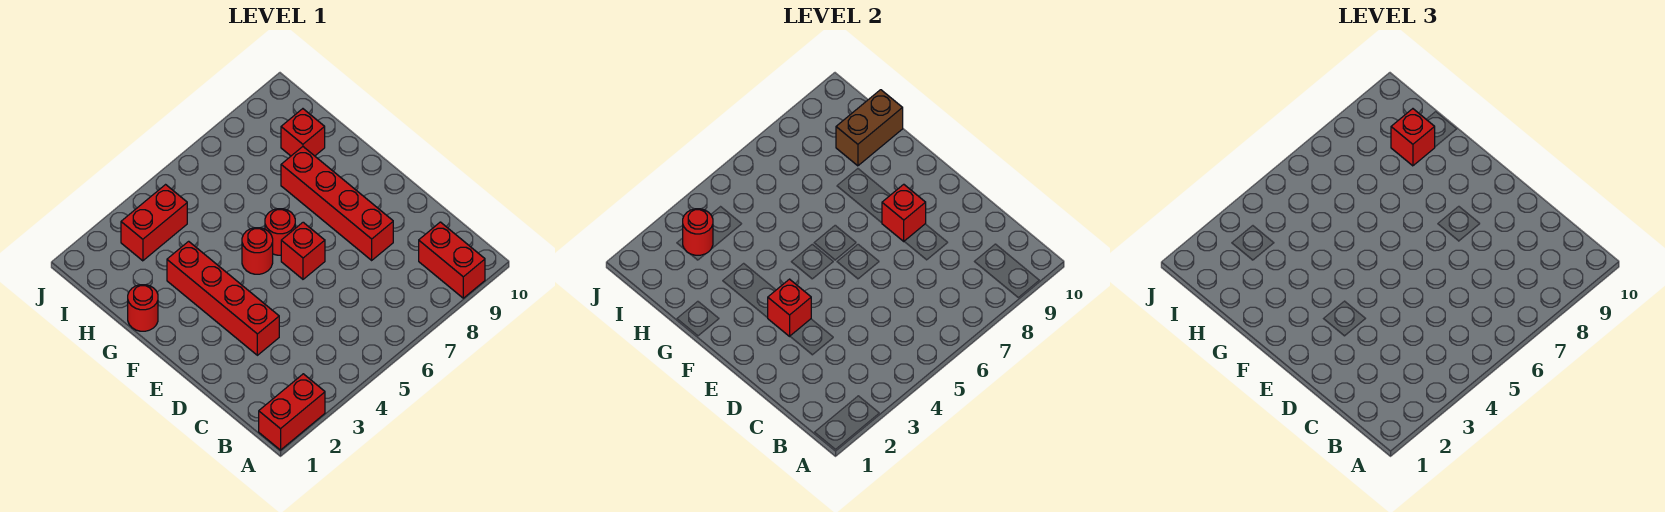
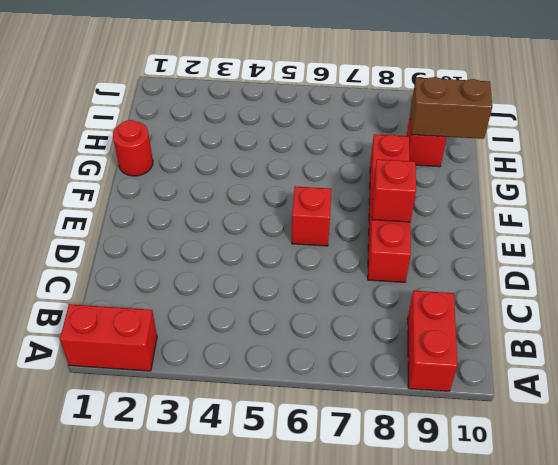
none -> red brick D3:G3 level 1
none -> red round brick F5 level 1
none -> red round brick F6 level 1

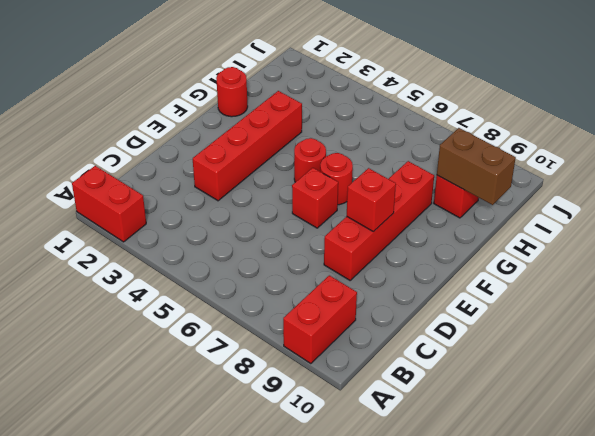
none -> red brick I3:I4 level 1
none -> red brick E3 level 2
none -> red round brick I3 level 2

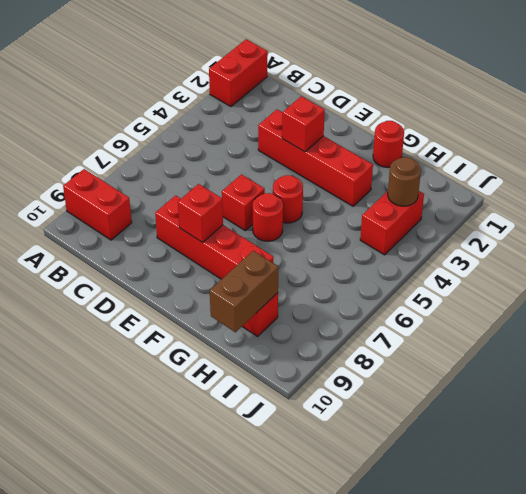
brown round brick I3 level 2 -> red round brick I3 level 2
none -> red brick H9 level 3

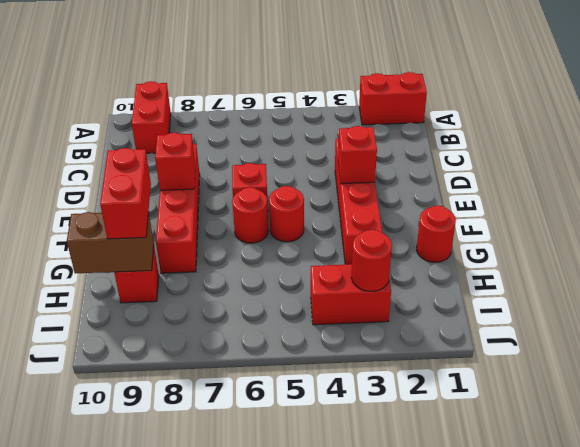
red brick G9:H9 level 3 -> red brick H9 level 3

